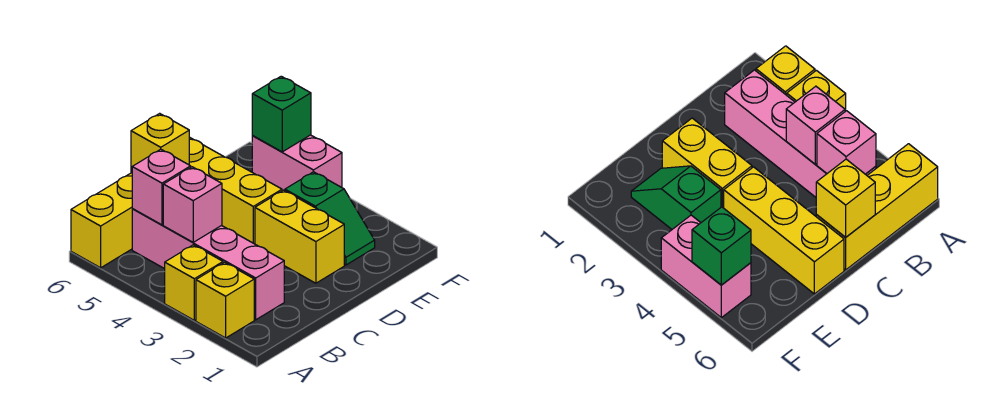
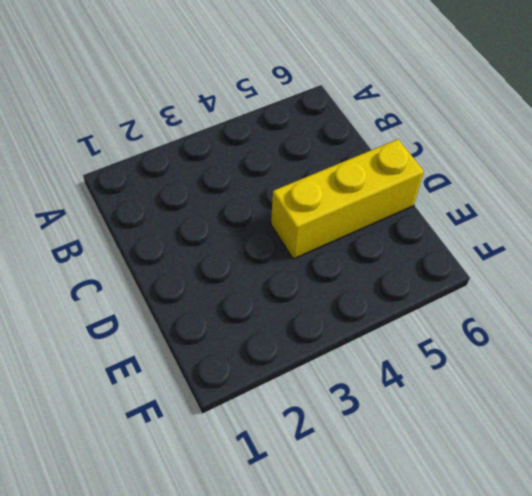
none -> yellow brick A2 level 1
none -> yellow brick A3 level 1
none -> yellow brick A6:C6 level 1

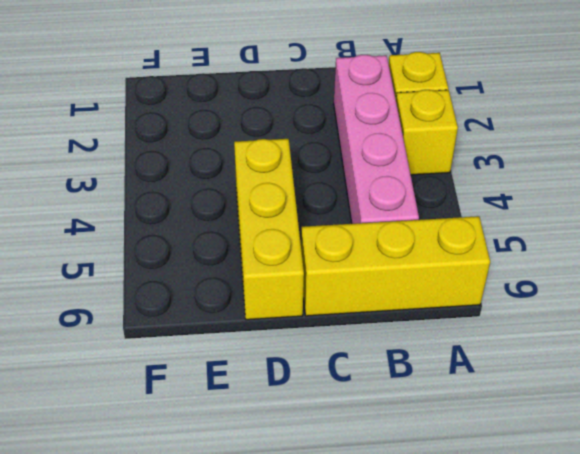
none -> yellow brick D2:D3 level 1
none -> green slope E2:E3 level 1 top 3
none -> pink brick F4:F5 level 1

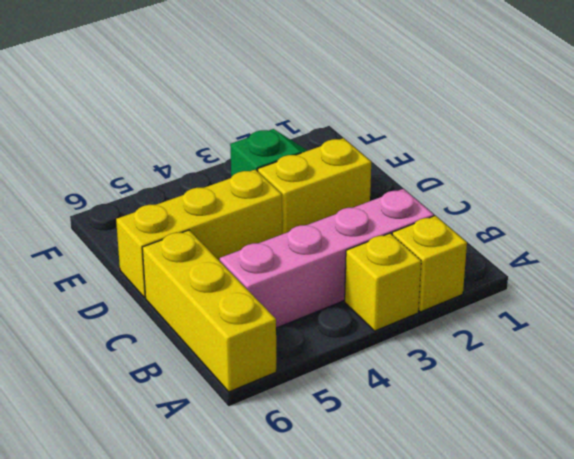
none -> pink brick F4:F5 level 1
none -> pink brick B4 level 2
none -> pink brick B5 level 2

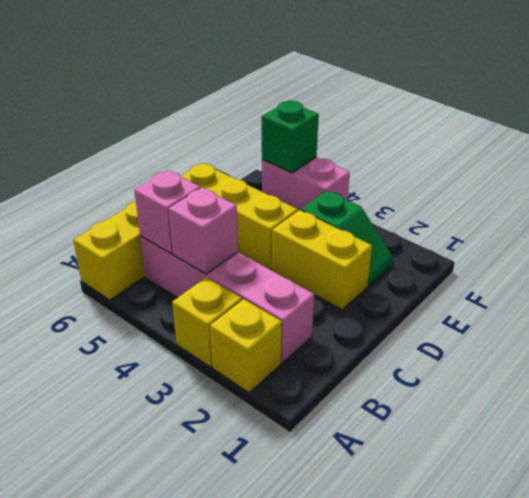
none -> yellow brick C6 level 2

